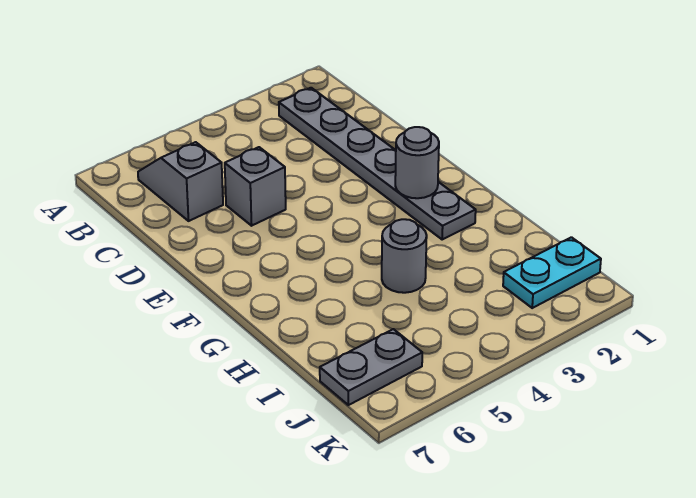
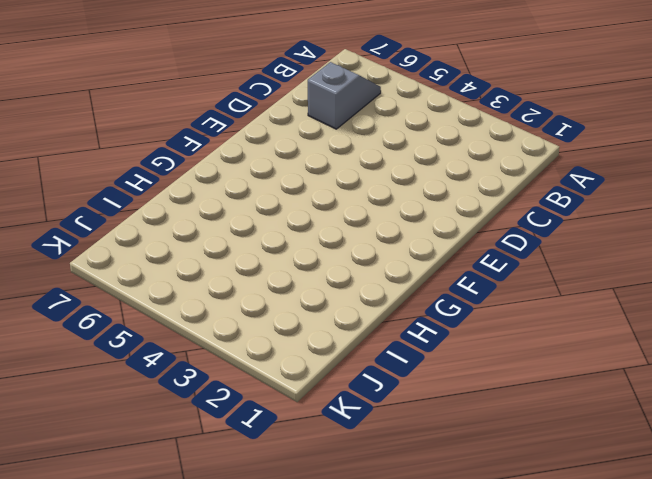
none -> grey plate B2:G2 level 1
none -> grey brick D5 level 1

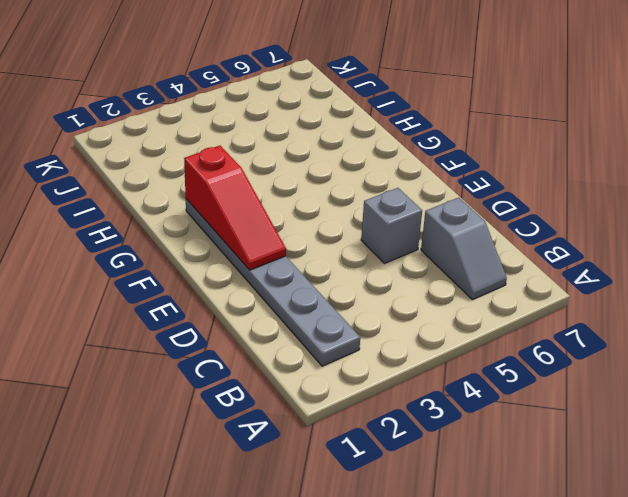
red slope E2:G2 level 2 top G -> grey round brick F2 level 2
none -> grey round brick H4 level 1
none -> cyan plate J1:J2 level 1

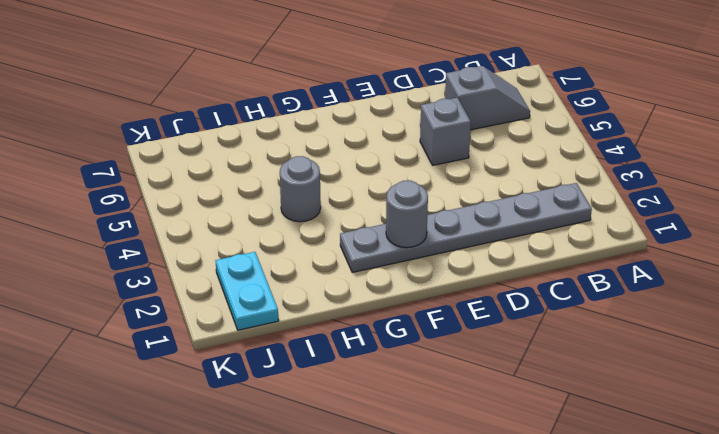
none -> grey plate J6:J7 level 1

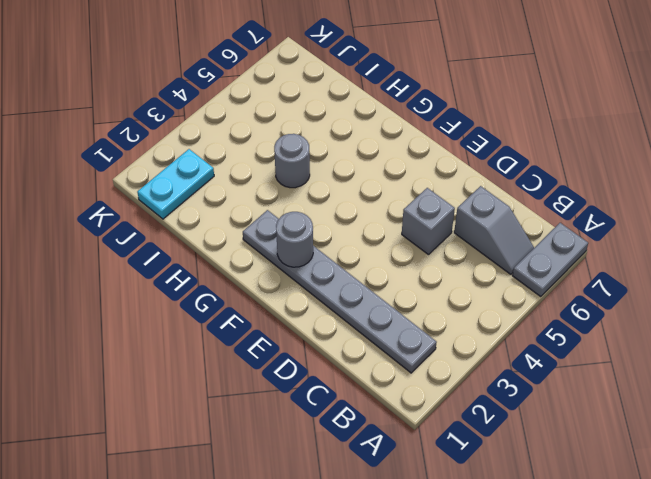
grey plate A6:A7 level 1 -> grey plate J6:J7 level 1

